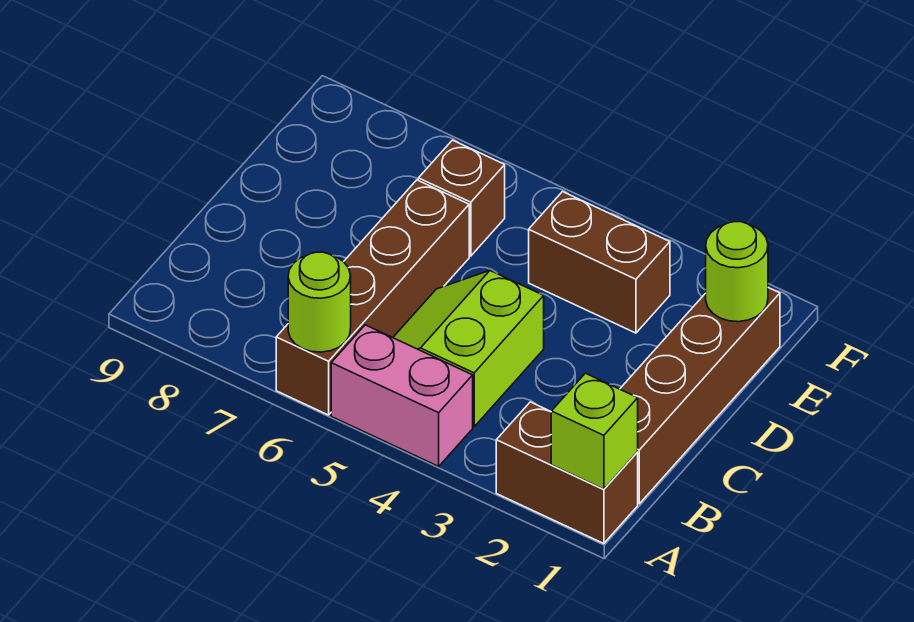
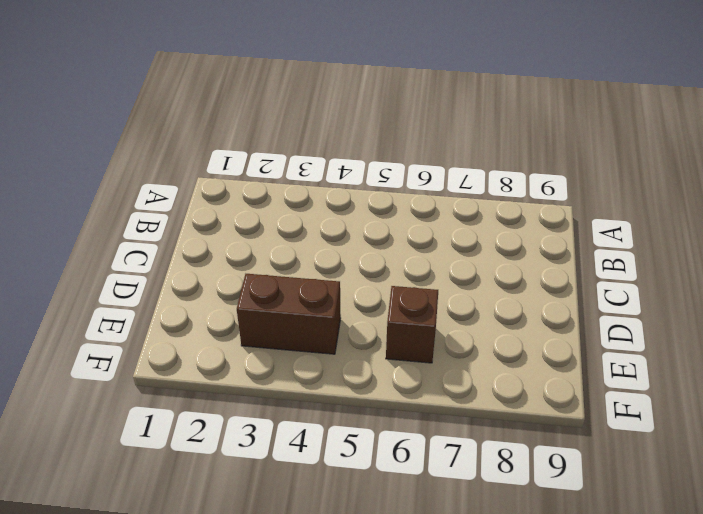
none -> brown brick A1:A2 level 1
none -> pink brick A4:A5 level 1

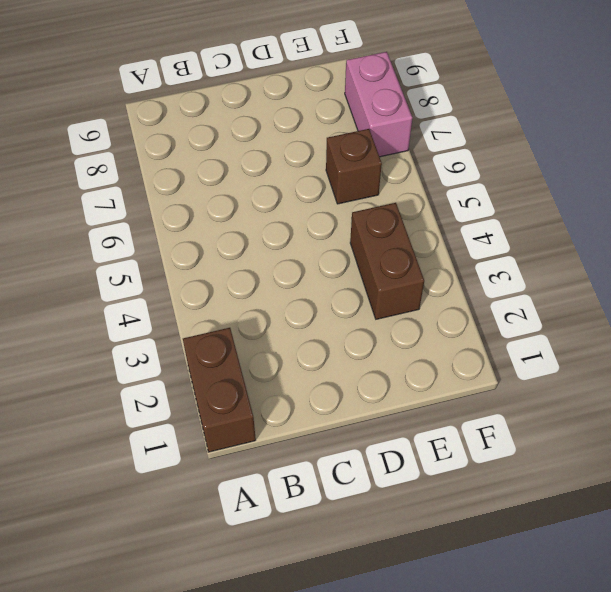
pink brick F7:F8 level 1 -> pink brick A4:A5 level 1
none -> brown brick A6:D6 level 1
none -> brown brick B1:E1 level 1

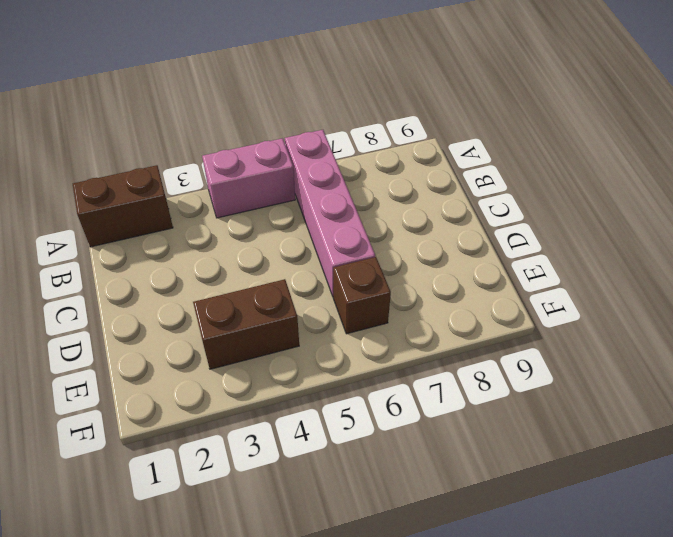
pink brick A6:D6 level 1 -> brown brick A6:D6 level 1
none -> brown brick B1:E1 level 1
none -> lime slope B4:C5 level 1 top 4

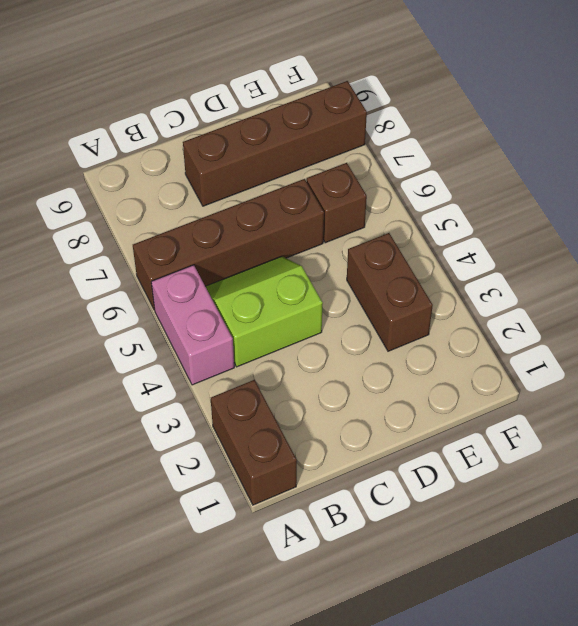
brown brick C8:F8 level 1 -> brown brick B1:E1 level 1
none -> lime brick A1 level 2
none -> lime round brick A6 level 2

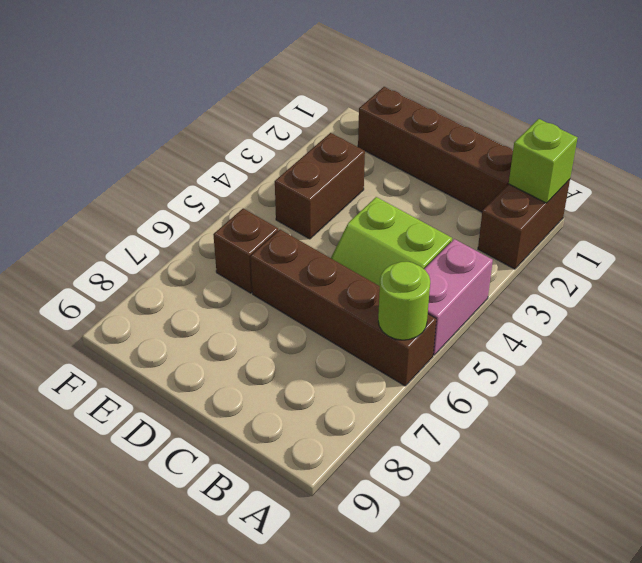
none -> lime round brick E1 level 2

